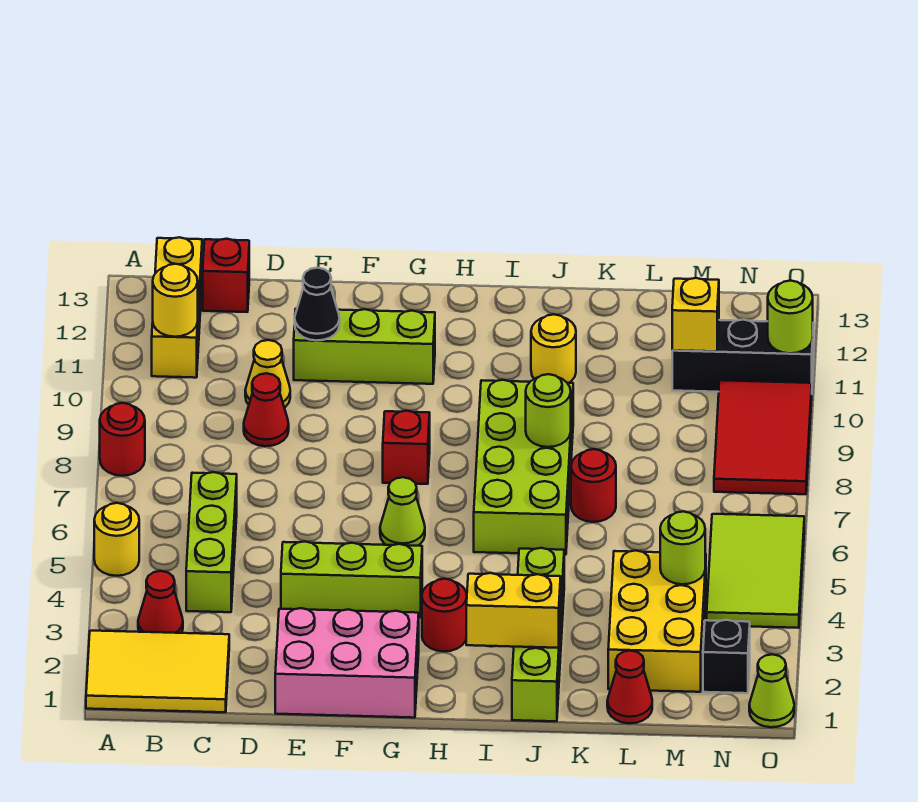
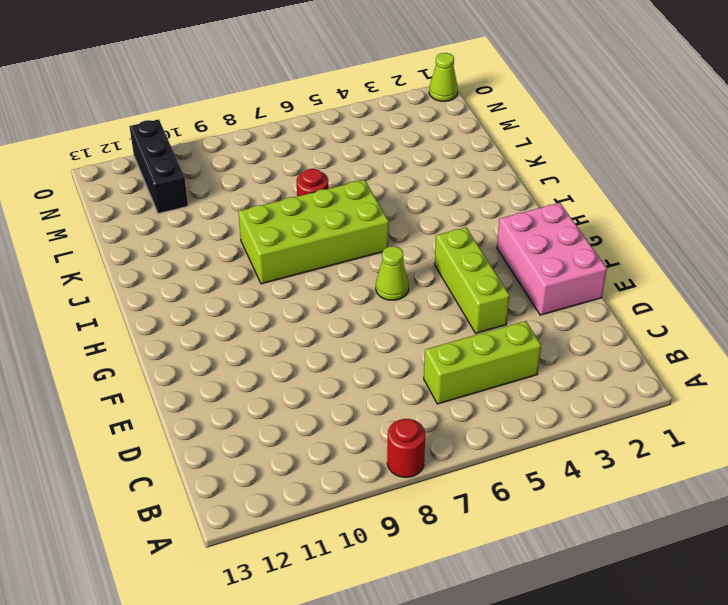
none -> yellow tile A1:C2 level 1
none -> yellow round brick A5 level 1
none -> red cone B3 level 1
none -> yellow brick B11:B13 level 1

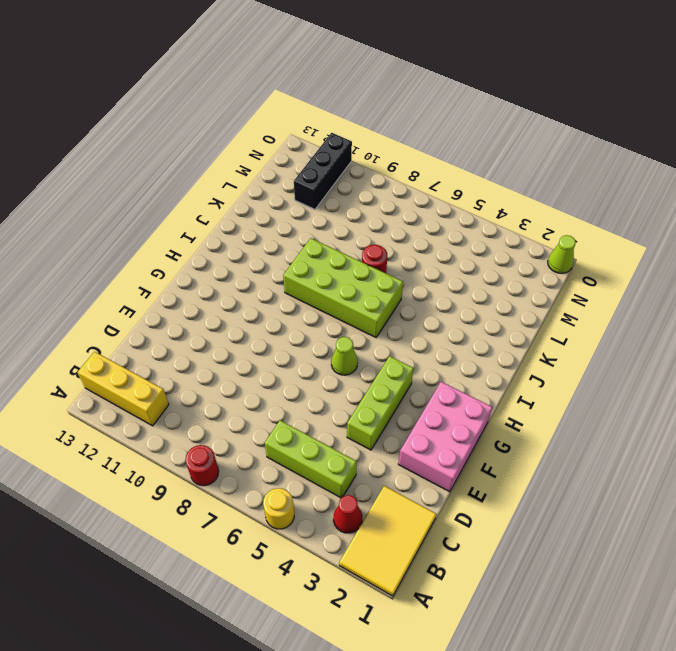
none -> red brick C13 level 1
none -> red cone D9 level 1
none -> yellow cone D10 level 1
none -> lime brick E11:G11 level 1

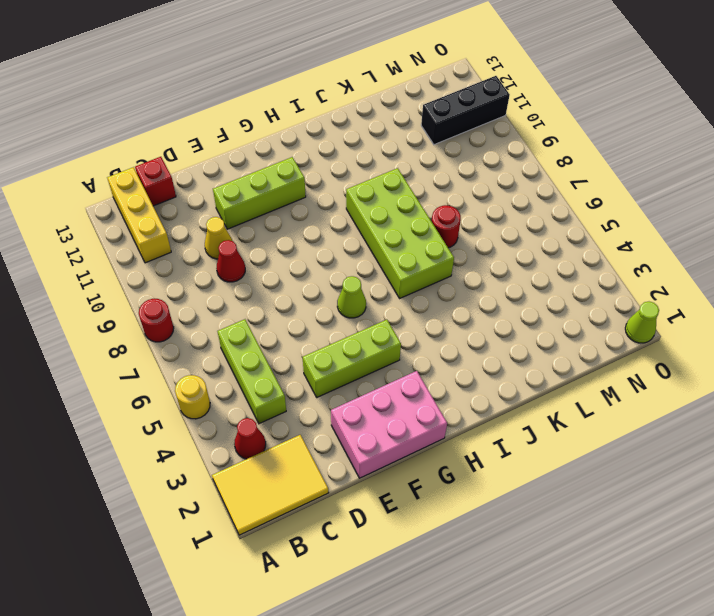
none -> red brick G8 level 1
none -> red round brick H3 level 1
none -> lime brick J1:J4 level 1
none -> yellow round brick J11 level 1

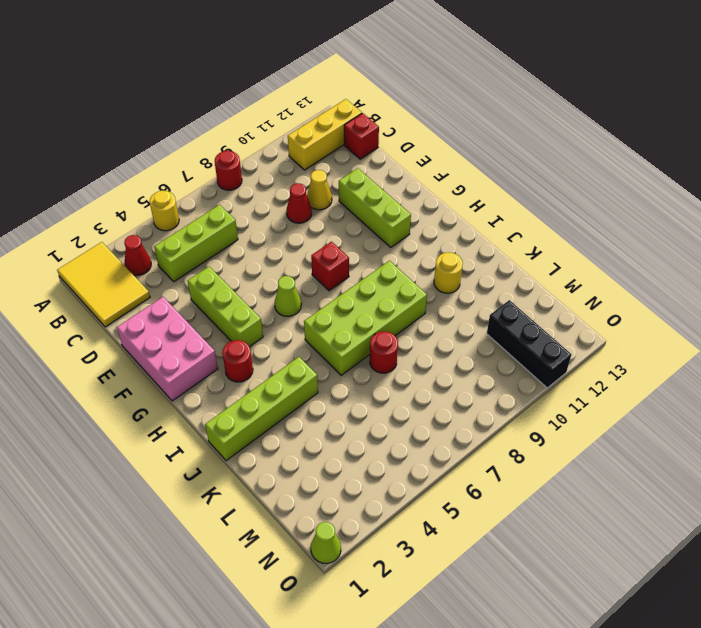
none -> red cone L1 level 1
none -> yellow brick L2:M4 level 1
none -> black brick N2 level 1
none -> lime tile N4:O6 level 1

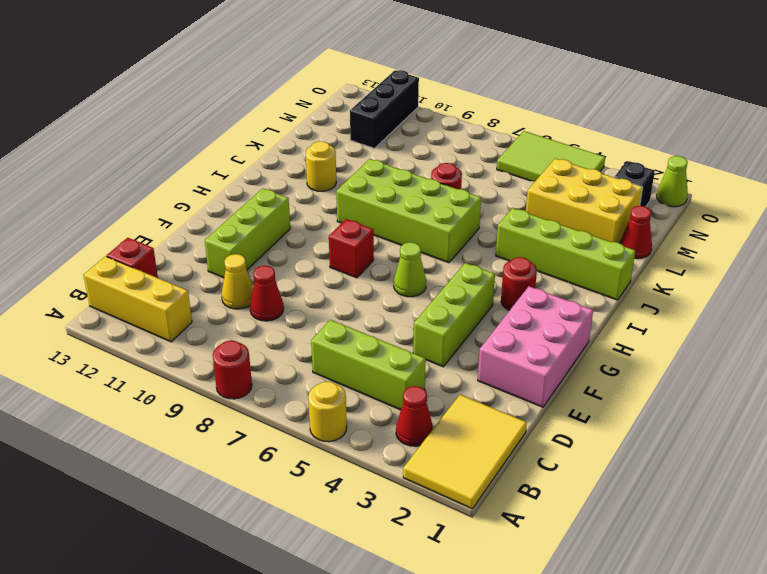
none -> red tile N8:O10 level 1
none -> yellow round brick B11 level 2
none -> black cone E11 level 2
none -> yellow brick I2:J2 level 2

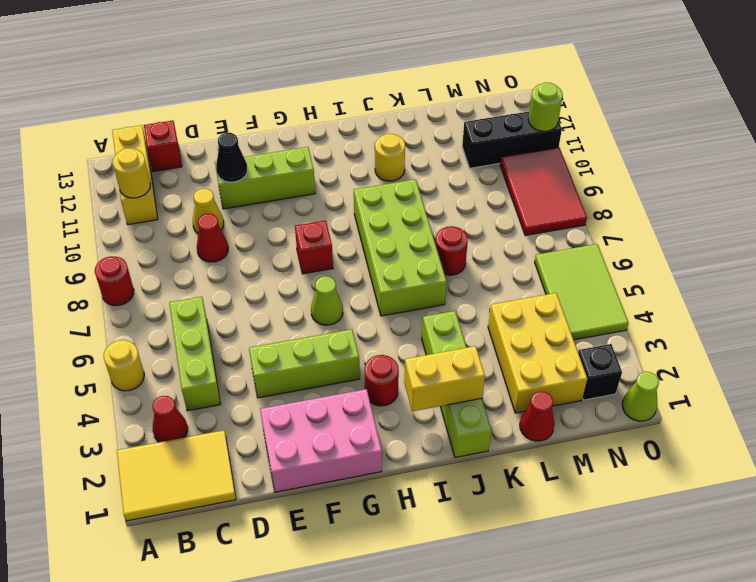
none -> lime round brick J8 level 2
none -> lime round brick M4 level 2
none -> yellow brick M11 level 2

